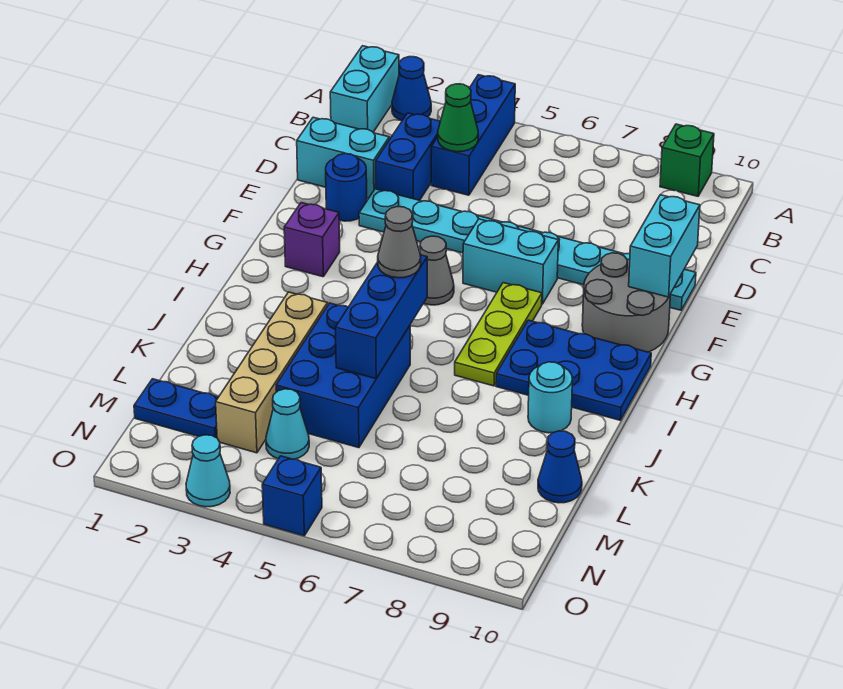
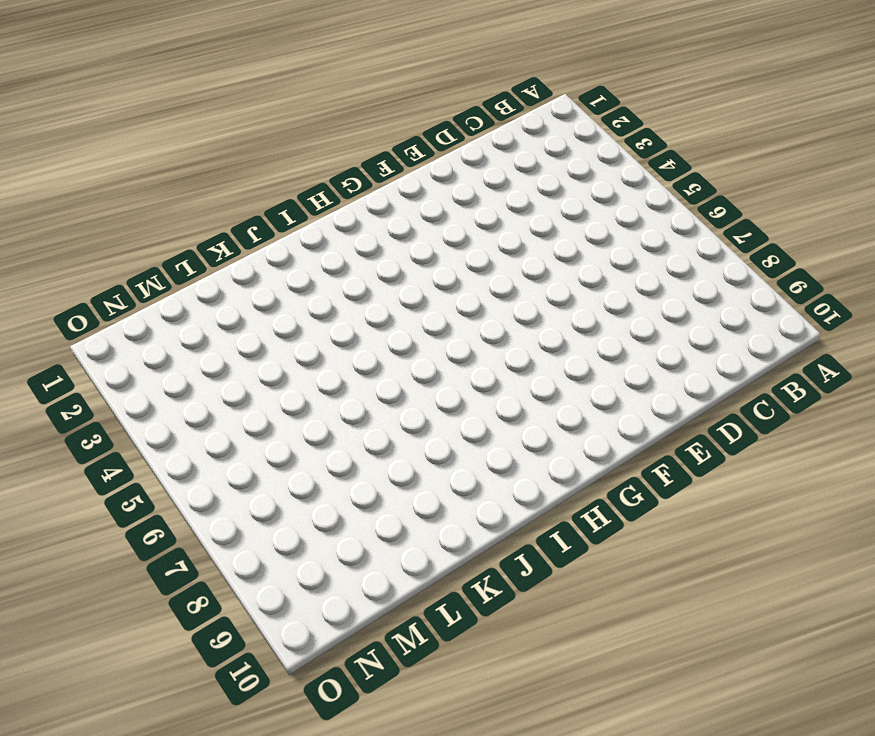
none -> cyan brick A1:B1 level 1
none -> blue cone A2 level 1
none -> blue brick A4:C4 level 1

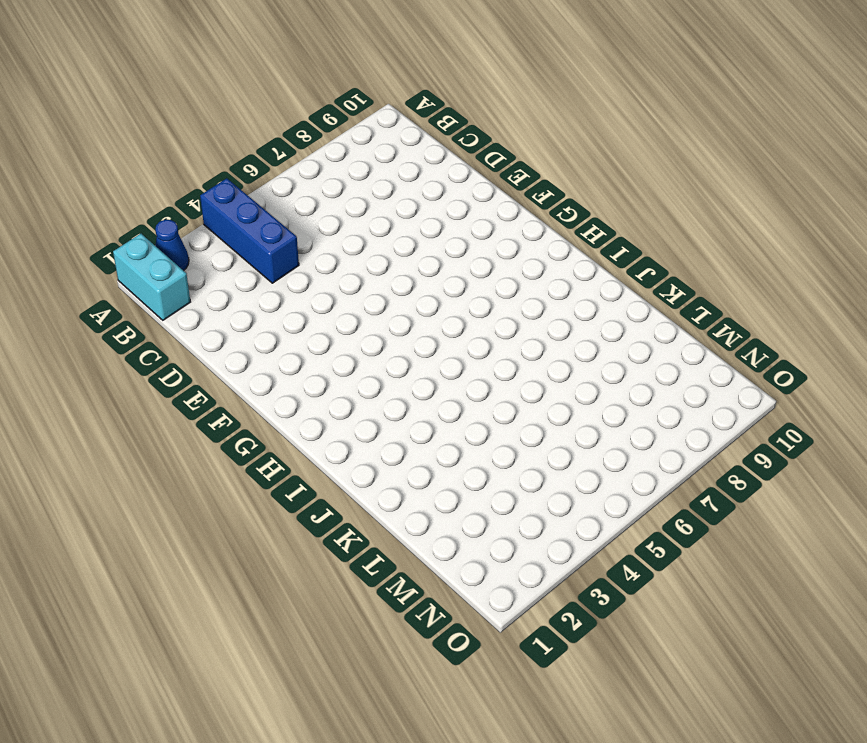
none -> green brick A9 level 1
none -> blue brick C3:D3 level 1
none -> cyan brick D1:D2 level 1

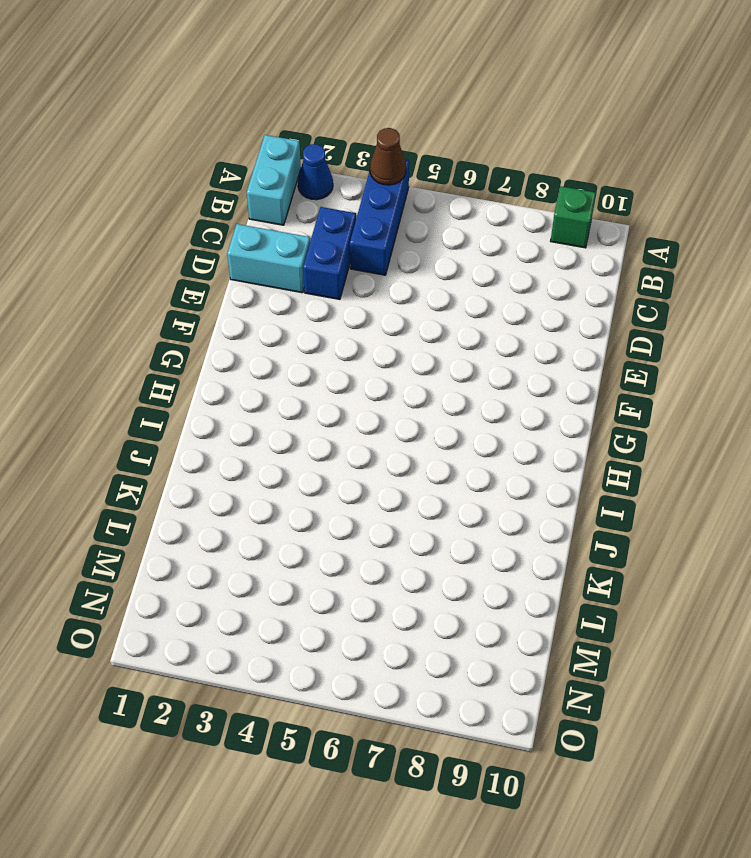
brown cone A4 level 2 -> none
none -> blue round brick E2 level 1
none -> cyan plate E3:E10 level 1
none -> cyan brick F6:F7 level 1

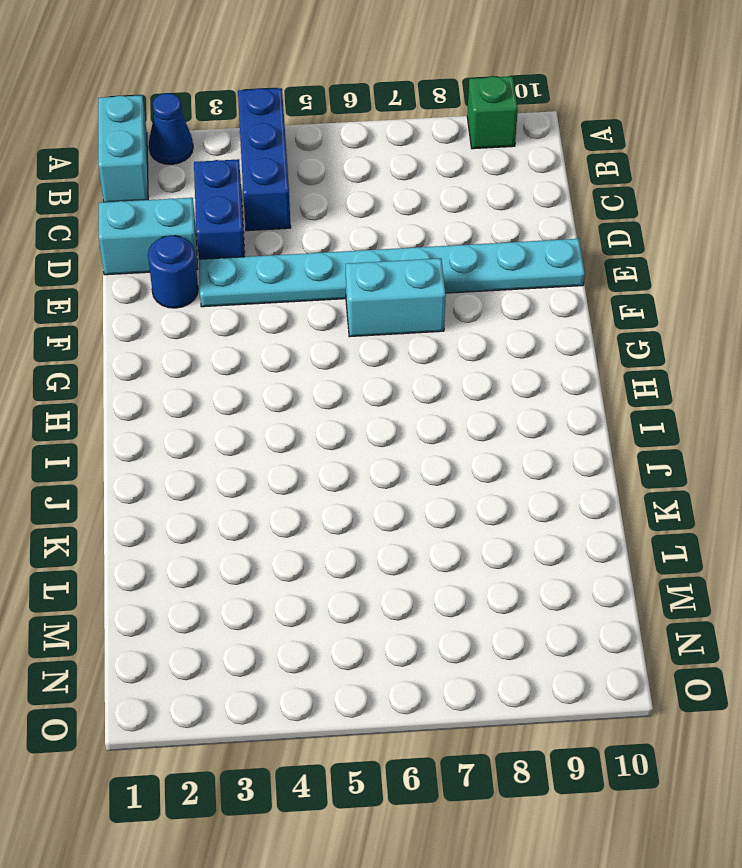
none -> grey round brick F9:G10 level 1
none -> purple brick G2 level 1
none -> grey cone G5 level 1

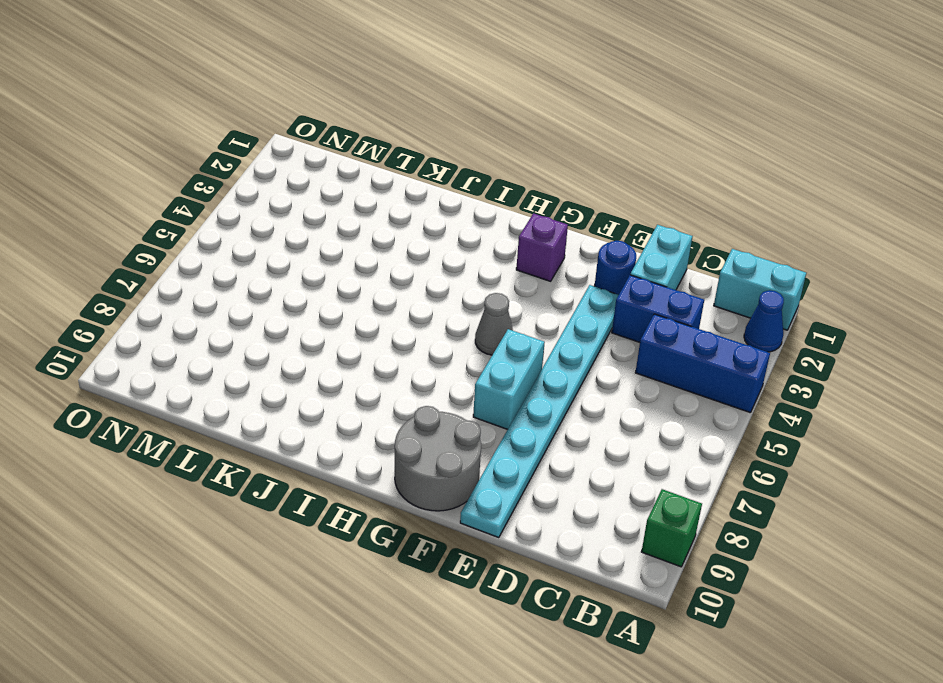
none -> lime plate G7:I7 level 1
none -> blue plate H8:I10 level 1
none -> tan brick J3:M3 level 1

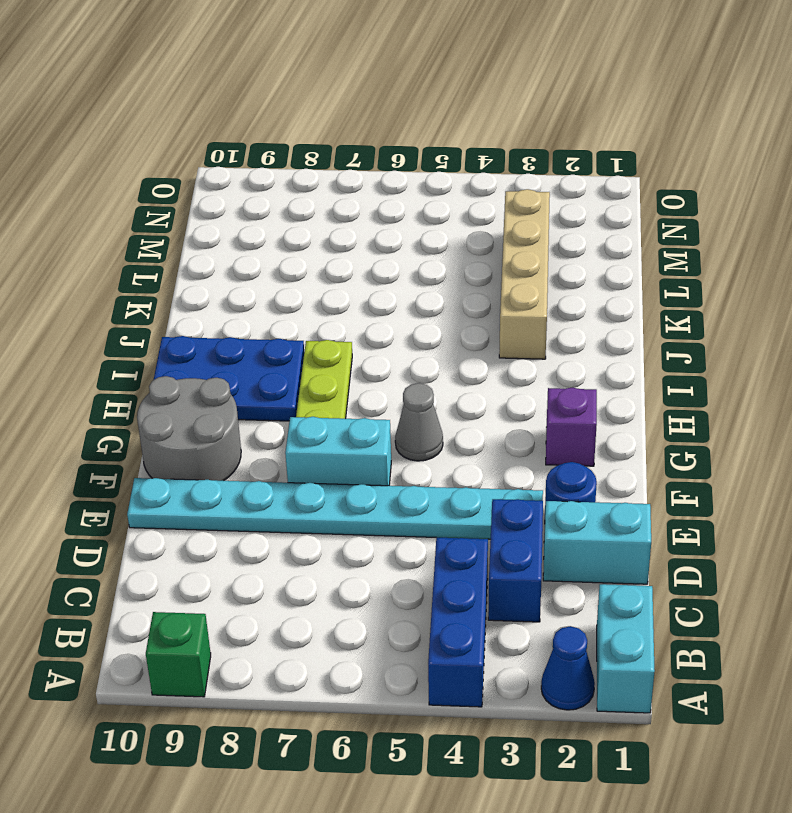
none -> blue brick J4:L5 level 1
none -> cyan round brick J9 level 1
none -> blue cone L10 level 1

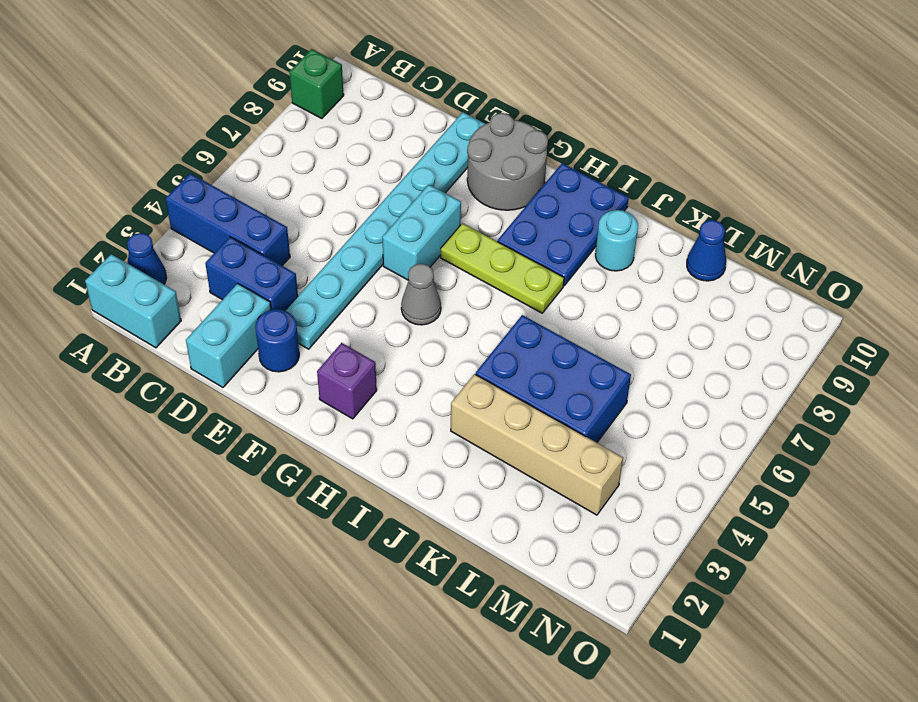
none -> blue plate M1:M2 level 1
none -> cyan cone M4 level 1
none -> cyan cone O3 level 1

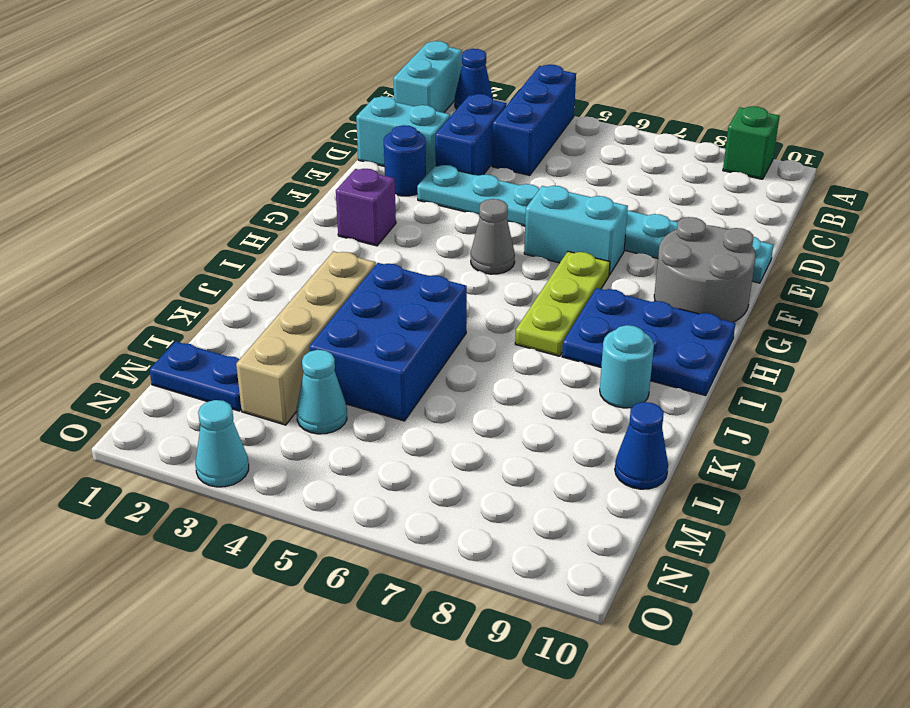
none -> blue brick O5 level 1
none -> green cone C4 level 2
none -> cyan brick E10:F10 level 2

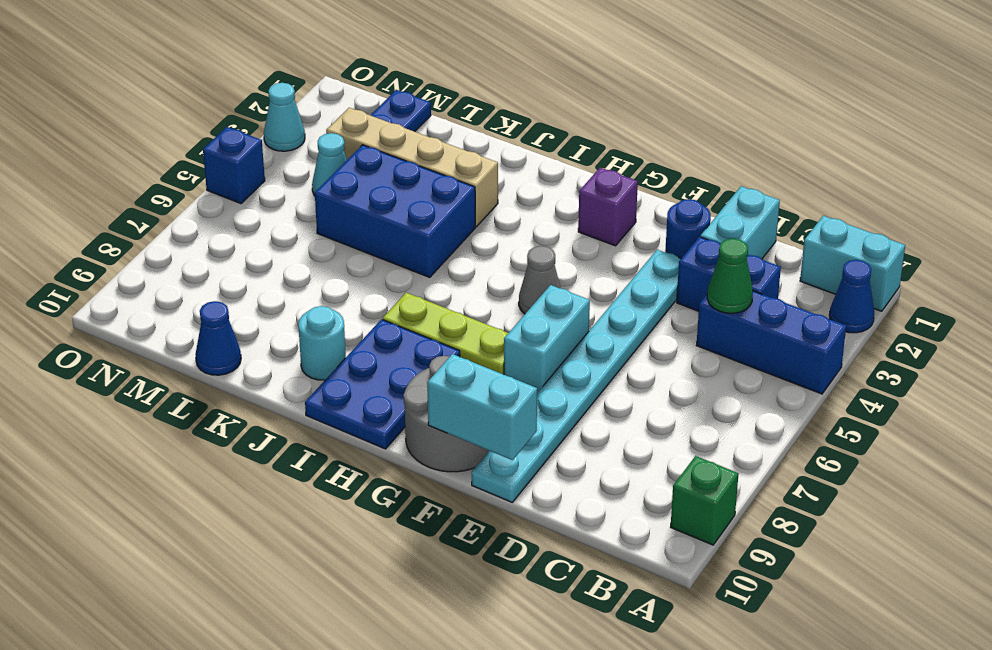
none -> blue brick I5:K5 level 2
none -> grey cone I5 level 3

